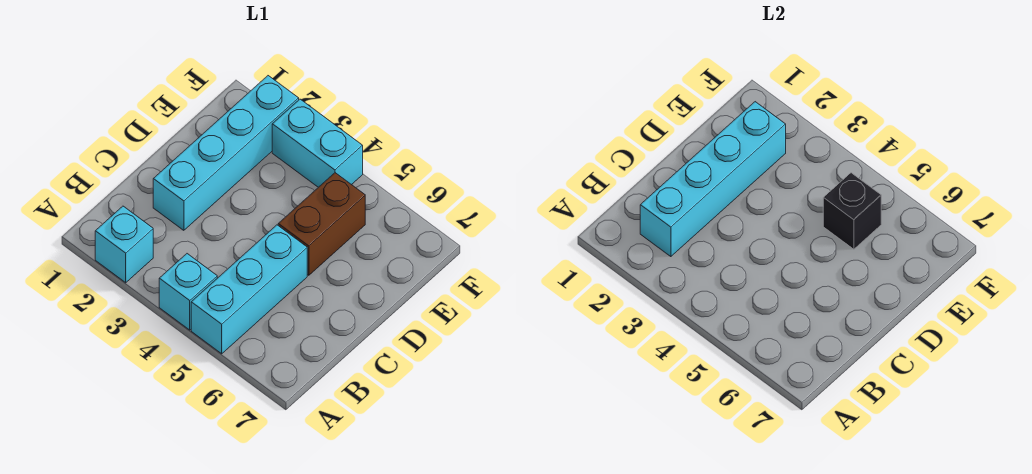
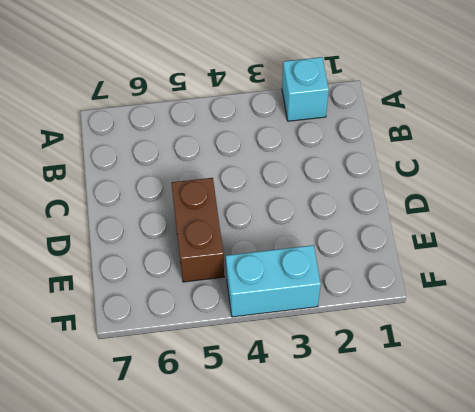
none -> cyan brick A4 level 1
none -> cyan brick A5:C5 level 1

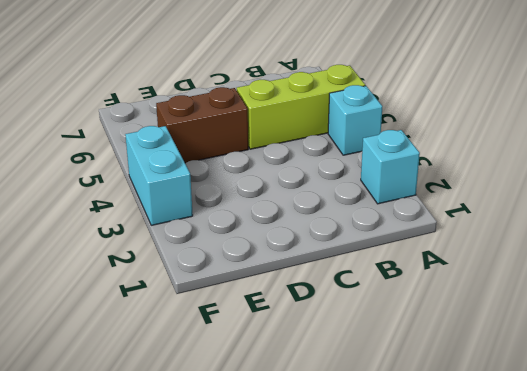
lime brick A5:C5 level 1 -> cyan brick A5:C5 level 1
none -> cyan brick C2:F2 level 1
none -> cyan brick B2:E2 level 2

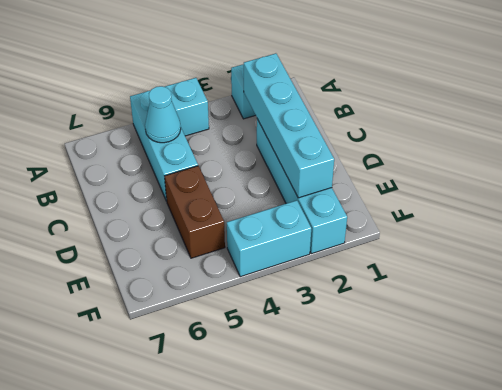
cyan cone B5 level 2 -> none
none -> black brick E5 level 2

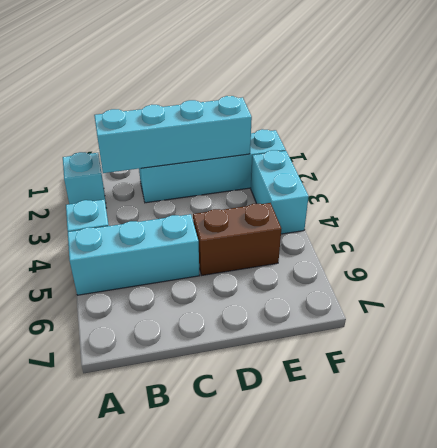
none -> black brick E5 level 2

